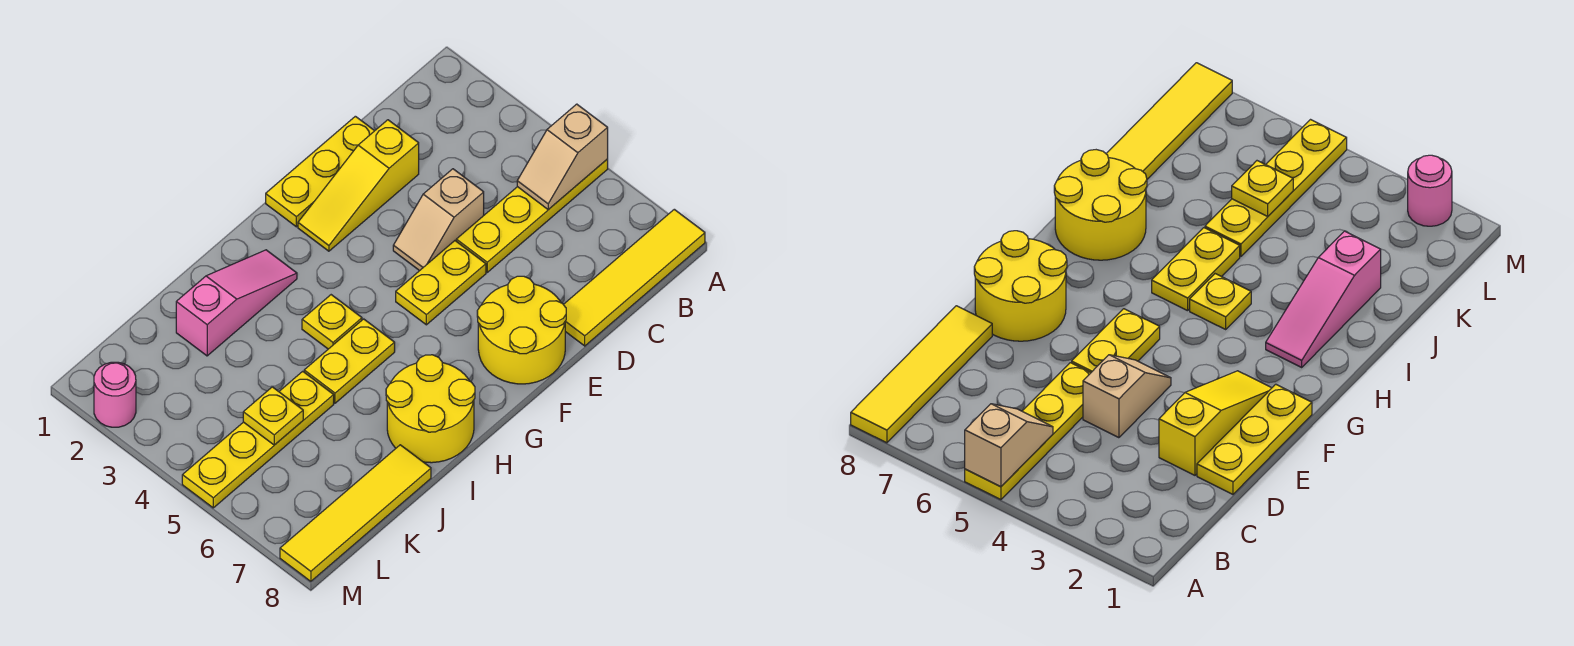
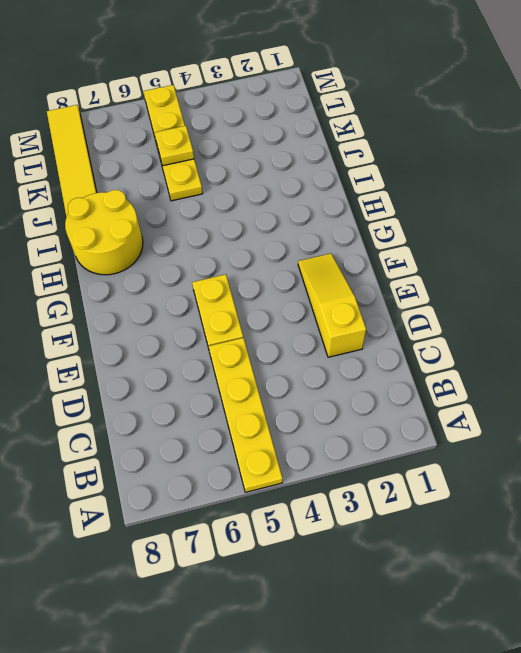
none -> yellow tile A8:D8 level 1
none -> yellow plate D1:F1 level 1
none -> tan slope D4:E4 level 1 top D

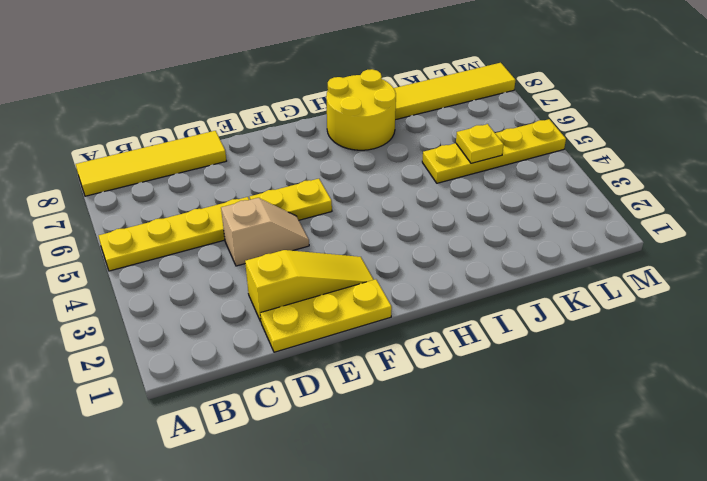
none -> yellow round brick E7:F8 level 1
none -> pink slope H2:J2 level 1 top J
none -> yellow plate H4 level 1

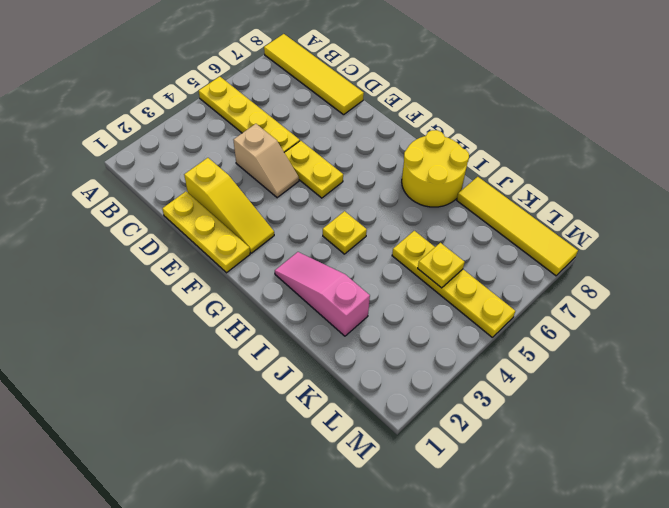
none -> yellow round brick E7:F8 level 1
none -> yellow plate H5:I5 level 1
none -> pink round brick M2 level 1

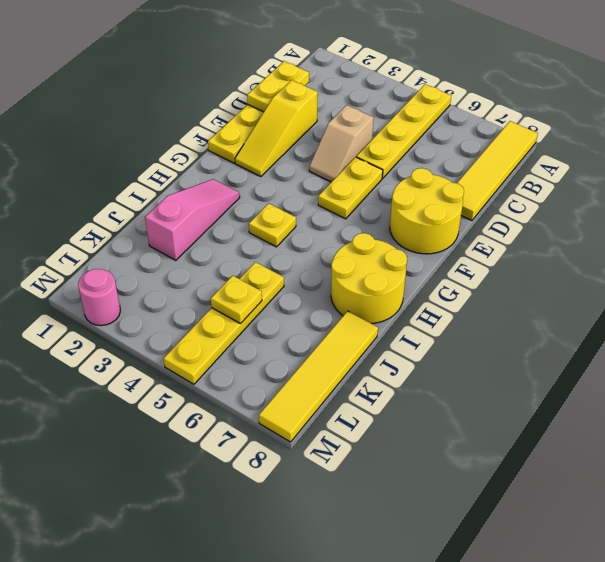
yellow plate C1:D1 level 2 -> yellow plate H5:I5 level 1
none -> tan slope A5:B5 level 2 top A

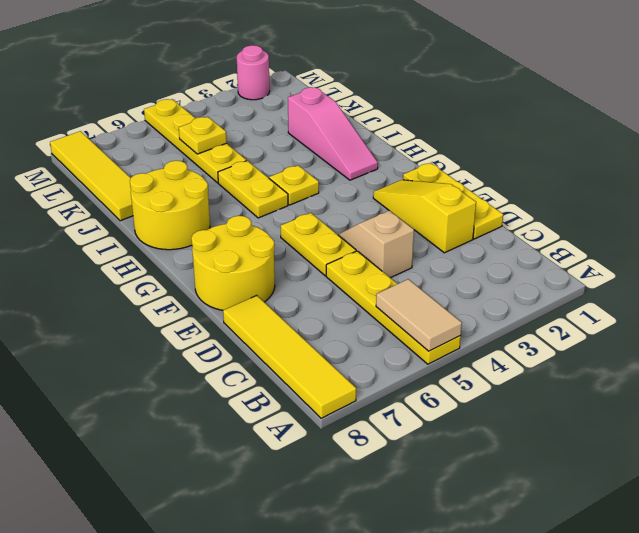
tan tile A5:B5 level 2 -> tan slope A5:B5 level 2 top A

